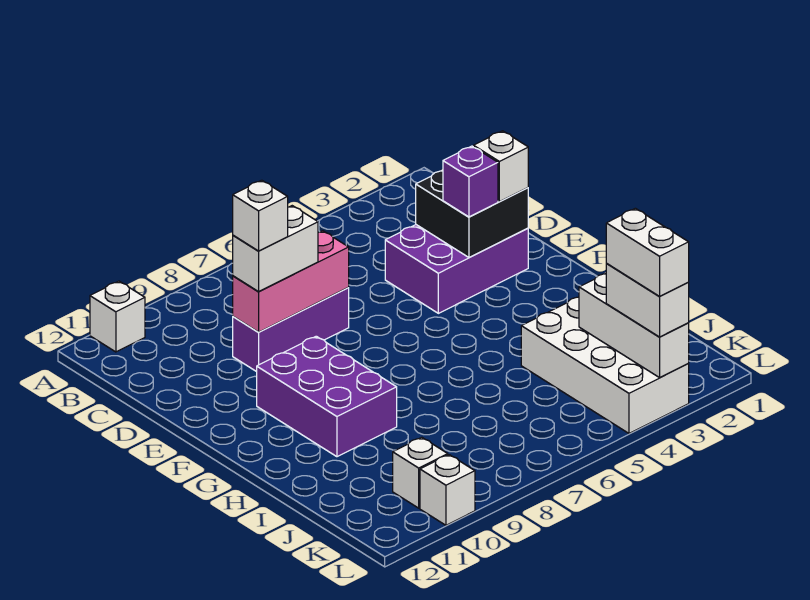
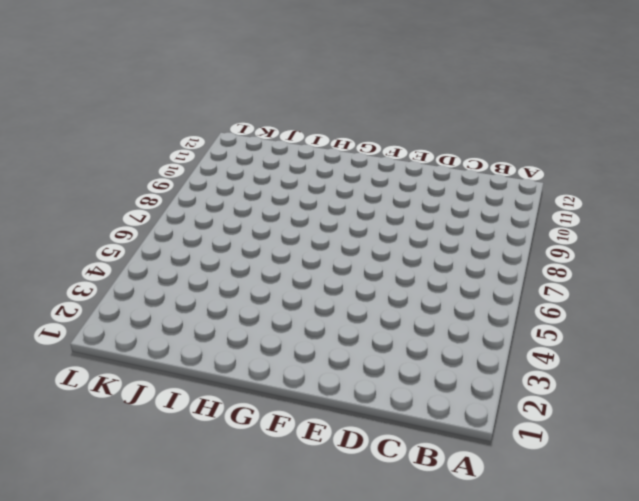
none -> white brick A11 level 1
none -> purple brick D2:E4 level 1
none -> purple brick D7:D9 level 1

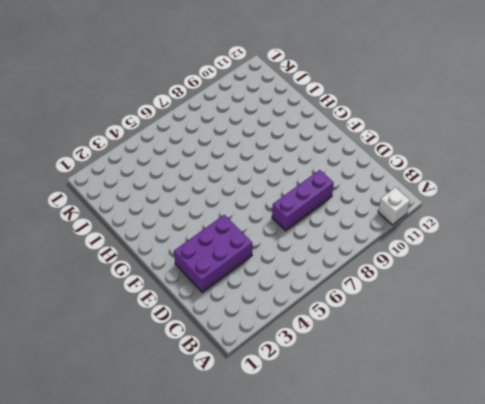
none -> purple brick F9:H10 level 1
none -> white brick I3:L4 level 1
none -> white brick K10 level 1

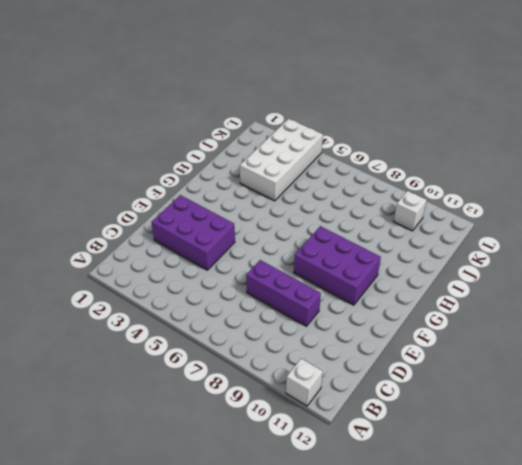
purple brick F8:G10 level 1 -> purple brick F9:H10 level 1
none -> white brick L10 level 1
none -> black brick D2:E3 level 2
none -> pink brick D7:D9 level 2

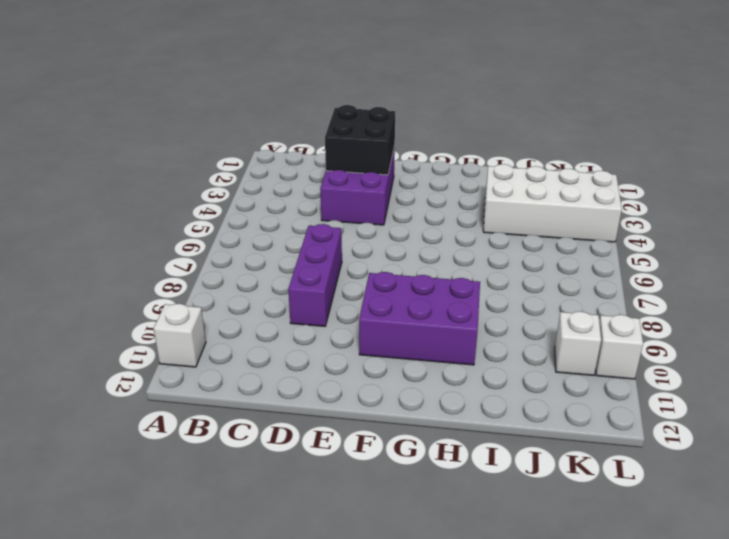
none -> pink brick D7:D9 level 2
none -> white brick J3:L3 level 2
none -> white brick D8:D9 level 3

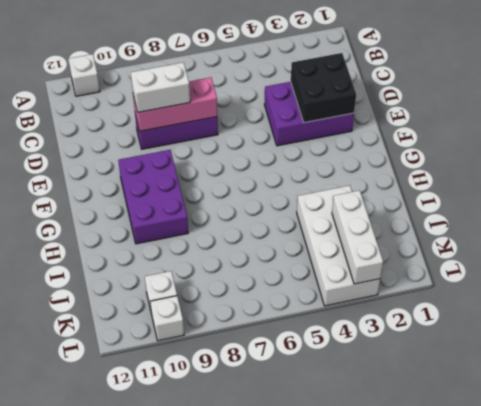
none -> white brick E2 level 3
none -> purple brick E3 level 3
none -> white brick K3:L3 level 3

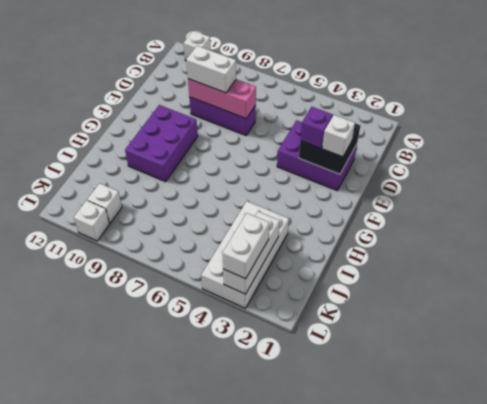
none -> white brick D9 level 4
none -> white brick K3:L3 level 4

